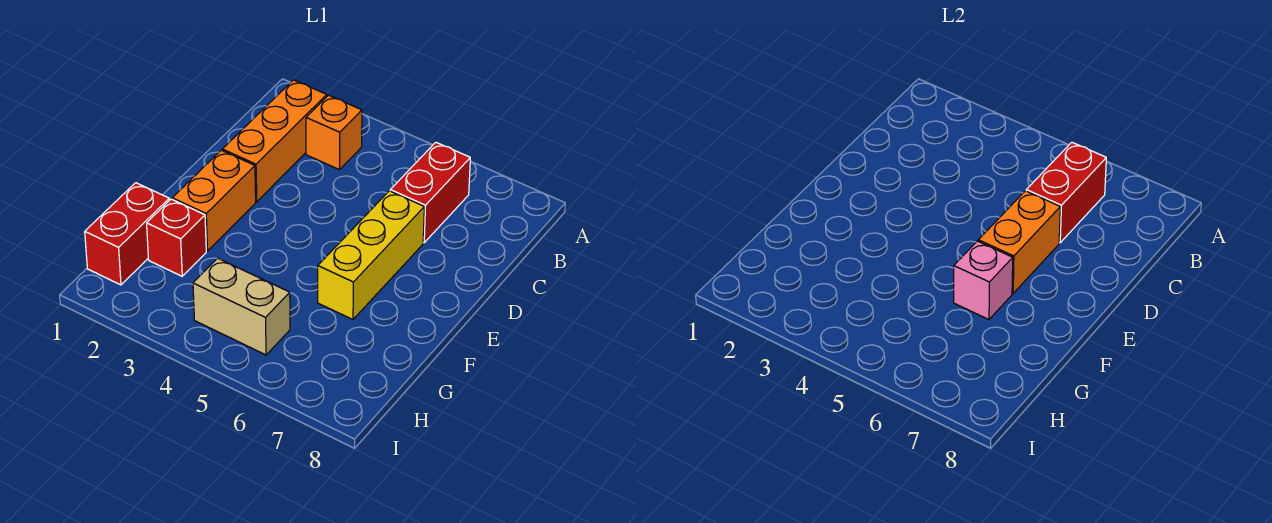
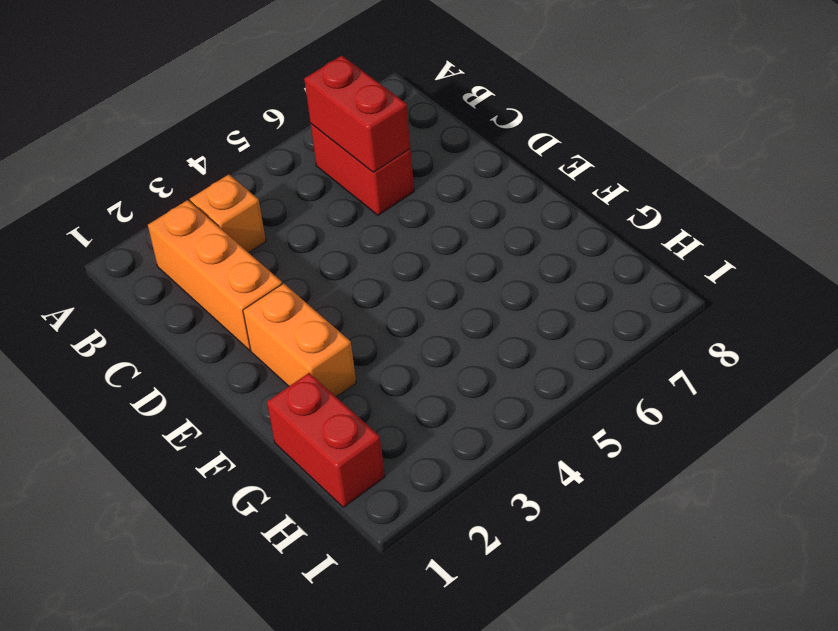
none -> yellow brick D6:F6 level 1
none -> red brick G2 level 1

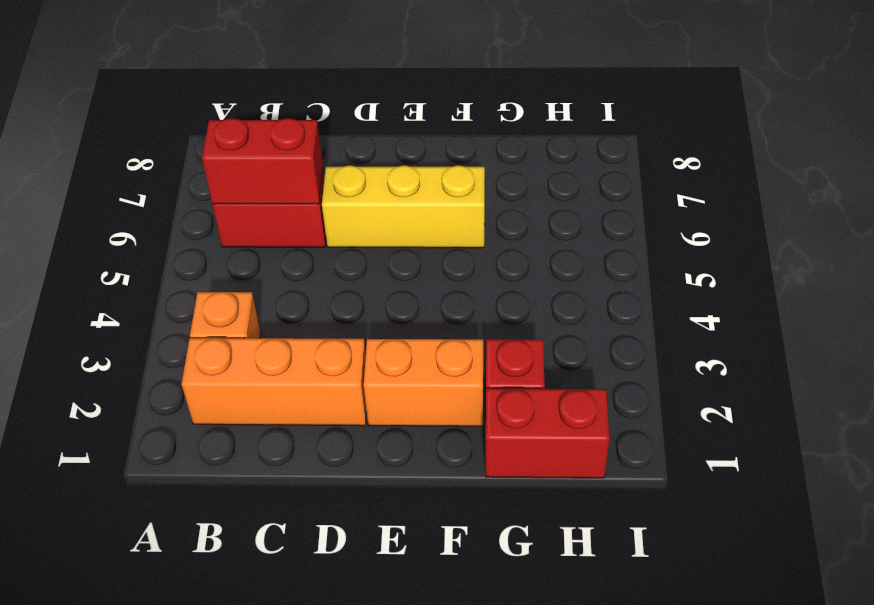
none -> tan brick H4:H5 level 1
none -> orange brick D6:E6 level 2

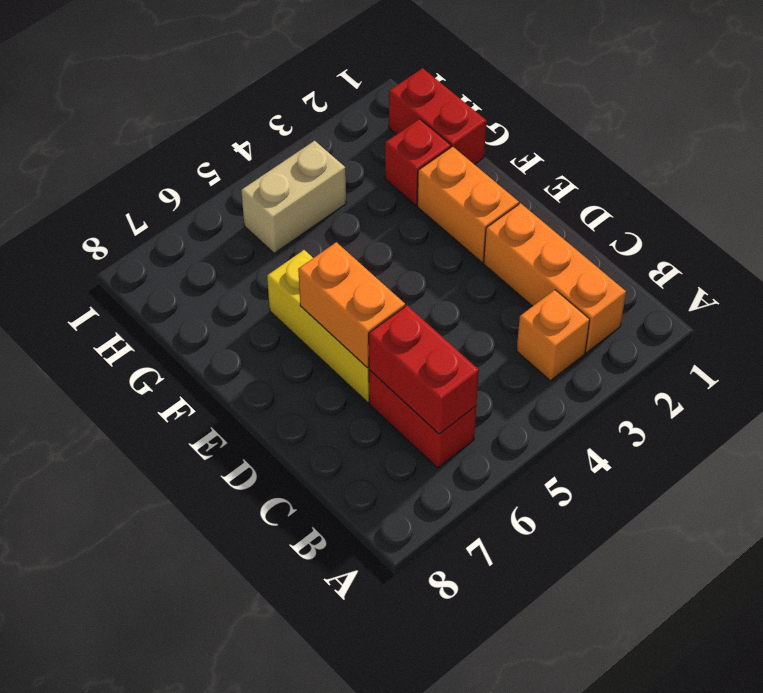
none -> pink brick F6 level 2

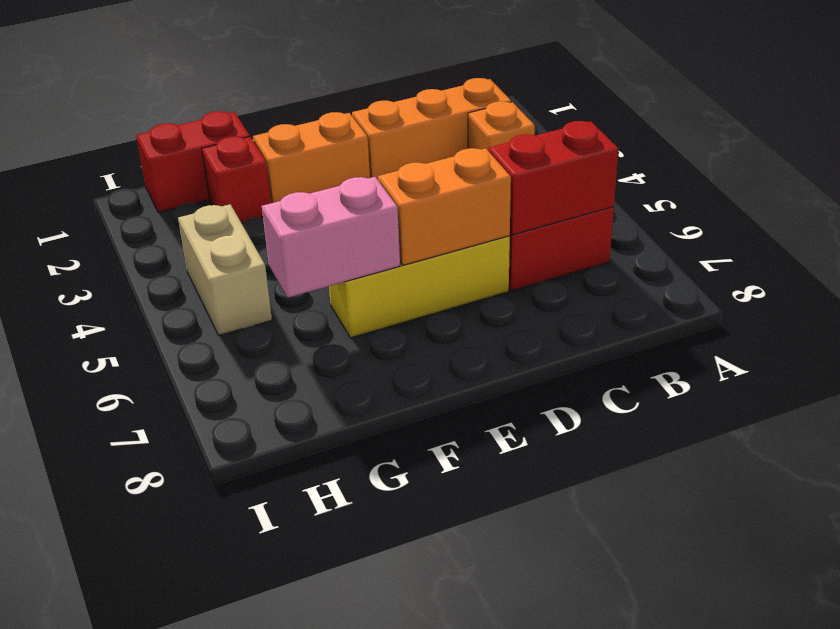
pink brick F6:G6 level 2 -> pink brick F6 level 2

